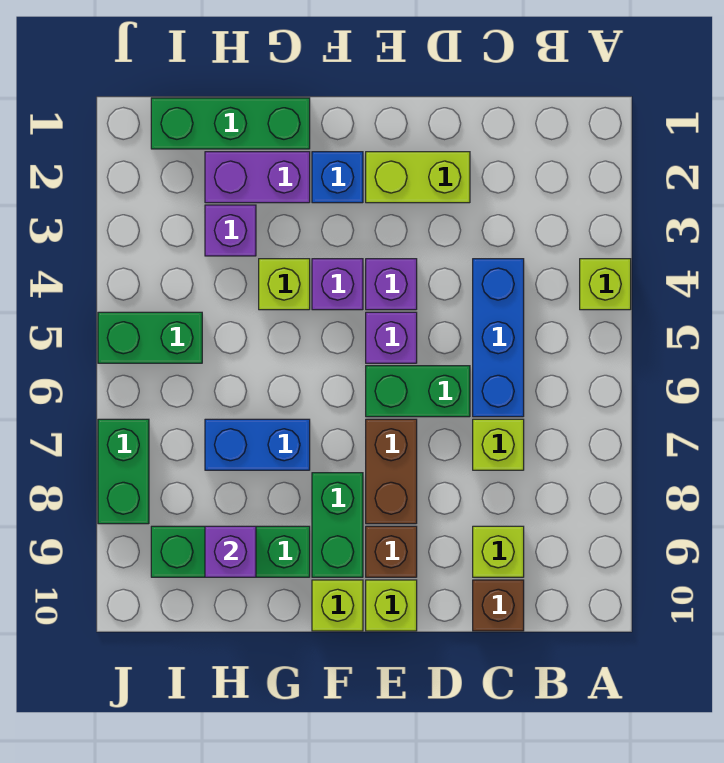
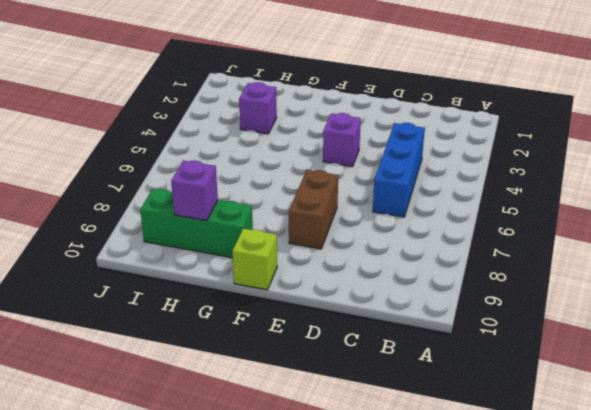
none -> lime brick A4 level 1
none -> lime brick C7 level 1
none -> lime brick C9 level 1

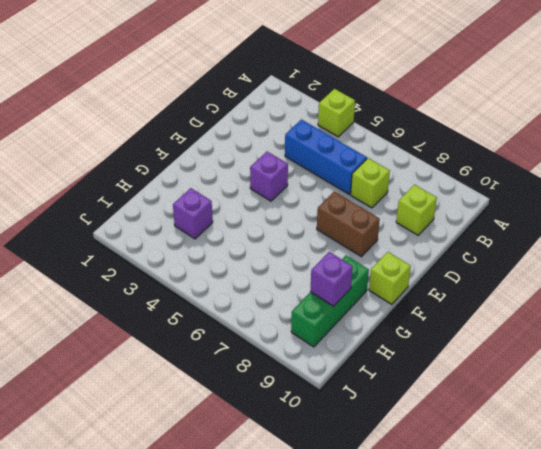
none -> brown brick C10 level 1
none -> lime brick D2:E2 level 1
none -> green brick D6:E6 level 1

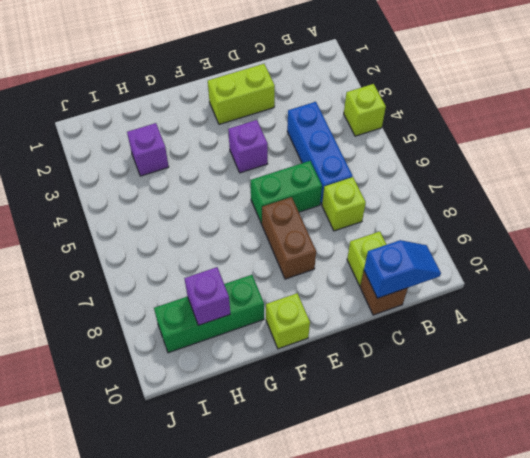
blue slope B10:C10 level 2 top C -> none
none -> purple brick E5 level 1
none -> brown brick E9 level 1
none -> lime brick E10 level 1

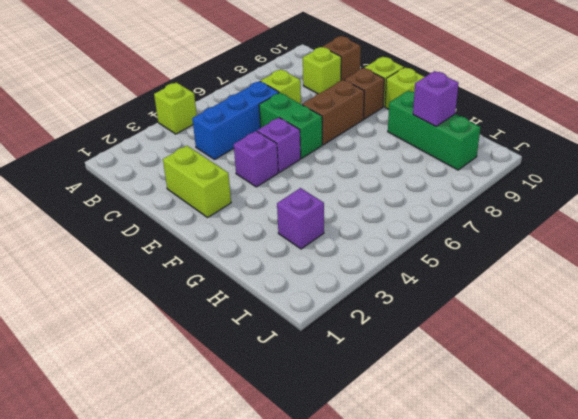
none -> blue brick F2 level 1
none -> purple brick F4 level 1
none -> green brick F8:F9 level 1

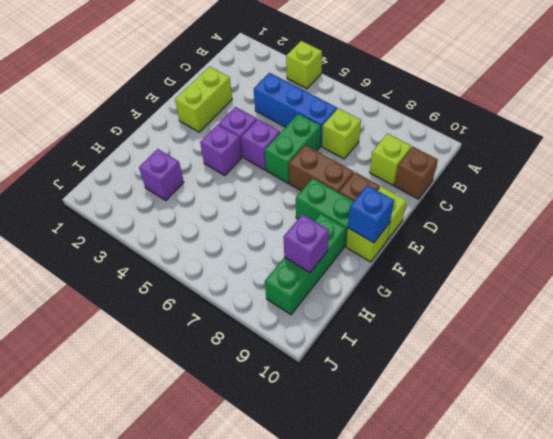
blue brick F10 level 2 -> blue brick F2 level 1
none -> green brick G1:I1 level 1
none -> purple brick G2:H2 level 1
none -> lime brick G4 level 1

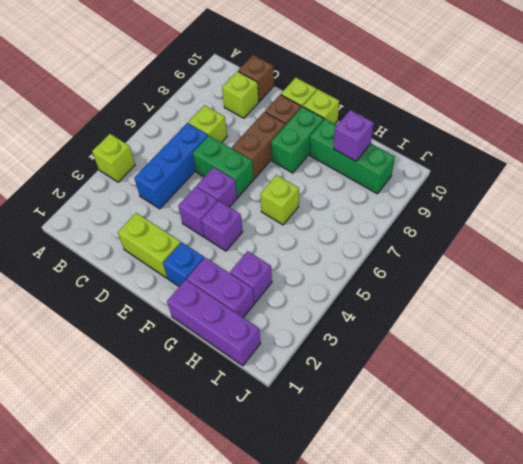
purple brick G1:I1 level 1 -> green brick G1:I1 level 1
lime brick G6 level 1 -> lime brick G4 level 1
none -> blue brick G7:H7 level 1
none -> green brick I5:J5 level 1
none -> green brick J7:J8 level 1

